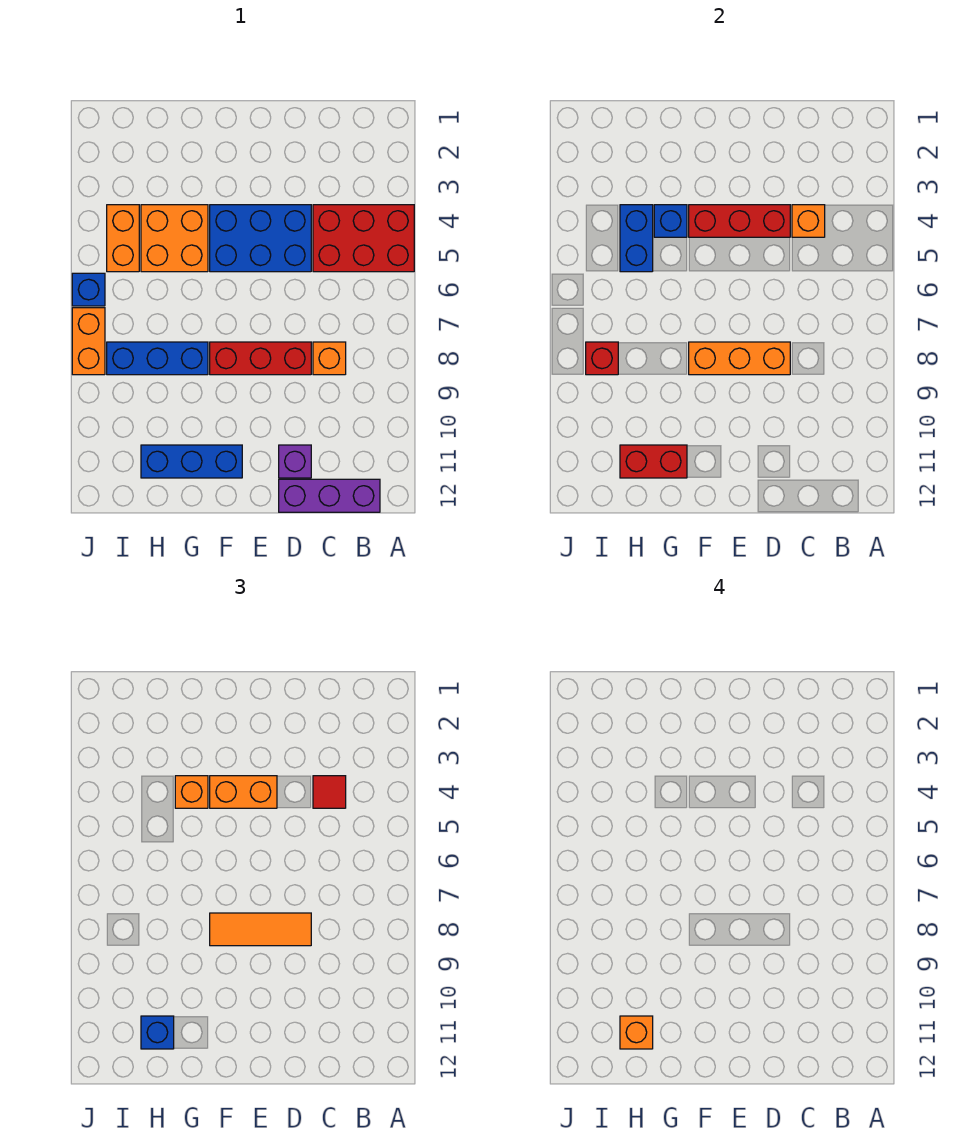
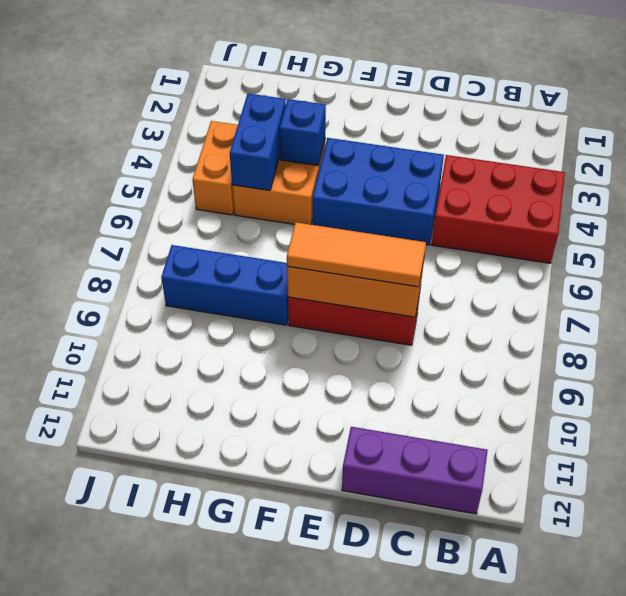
none -> orange brick C8 level 1
none -> purple brick D11 level 1
none -> blue brick F11:H11 level 1

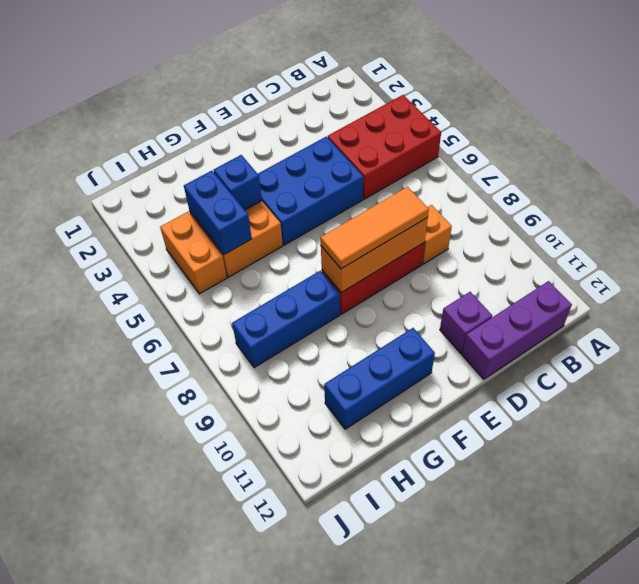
none -> blue brick J6 level 1
none -> orange brick J7:J8 level 1
none -> orange brick C4 level 2

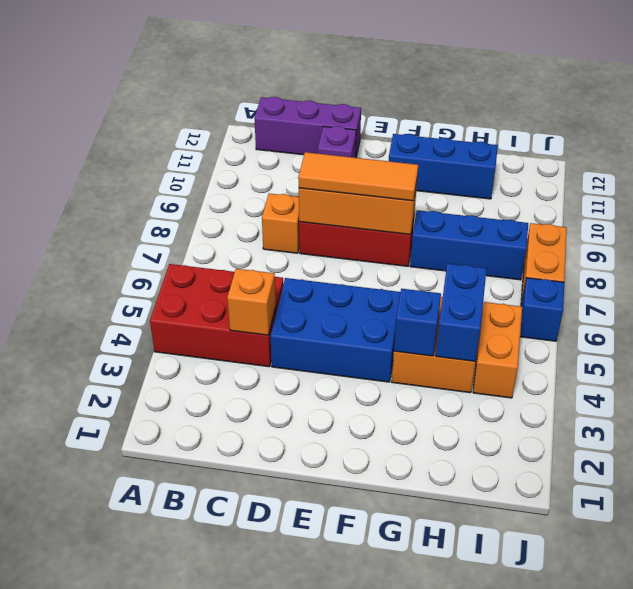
none -> red brick D4:F4 level 2
none -> red brick G11:H11 level 2
none -> red brick I8 level 2

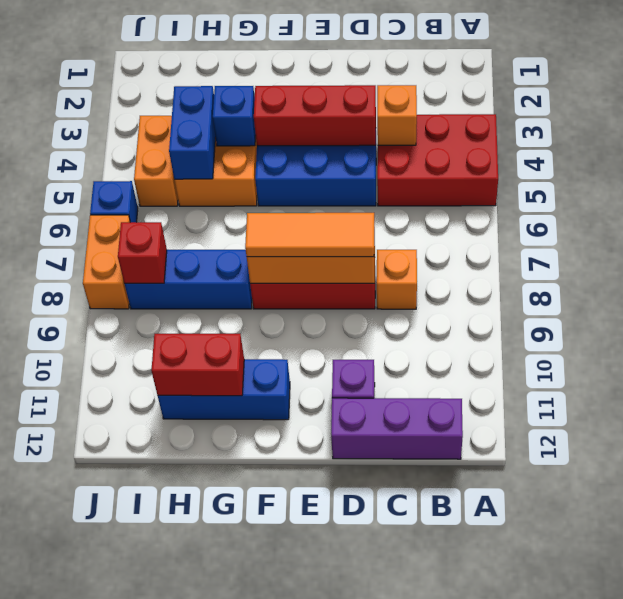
none -> red tile C4 level 3
none -> orange brick E4:F4 level 3
none -> orange brick G4 level 3

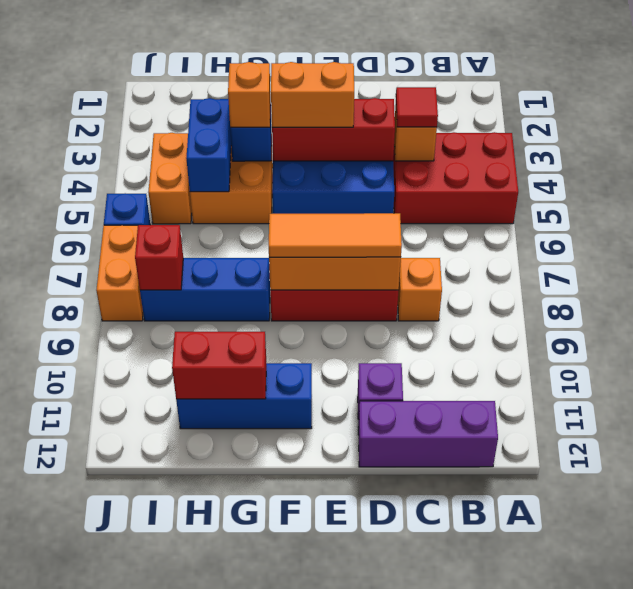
none -> blue brick H11 level 3
none -> orange brick H11 level 4

